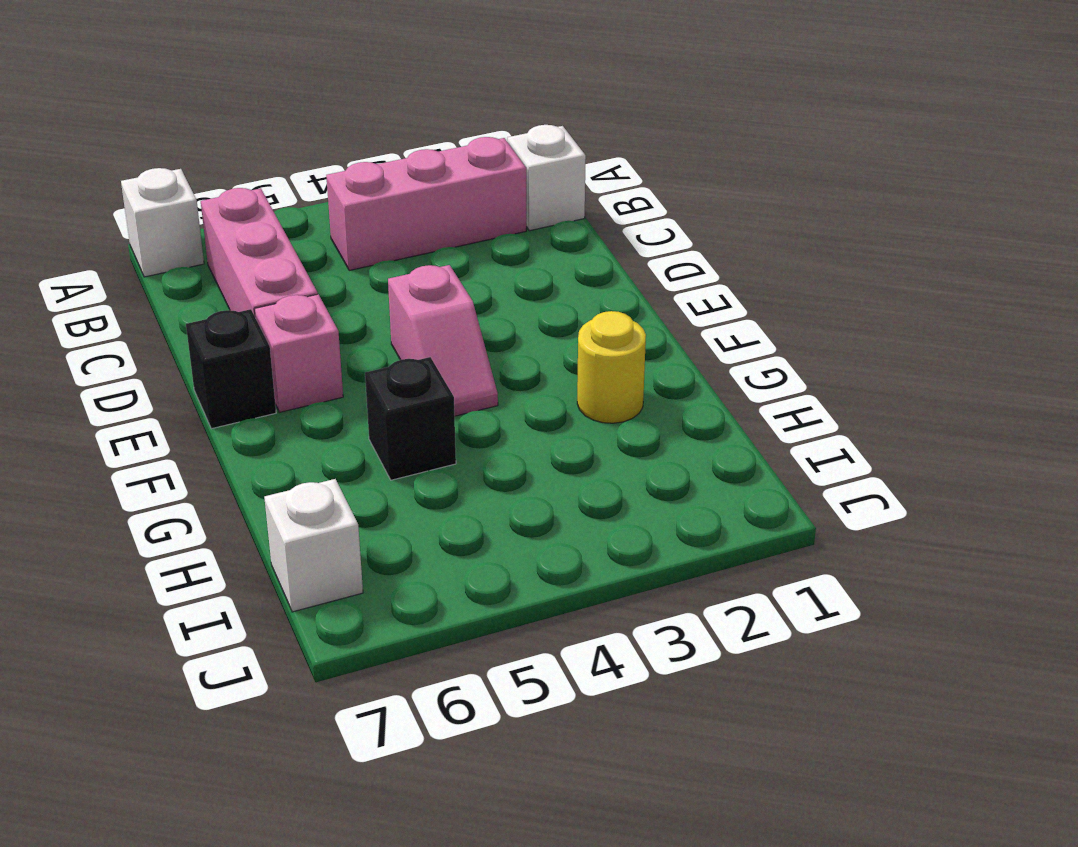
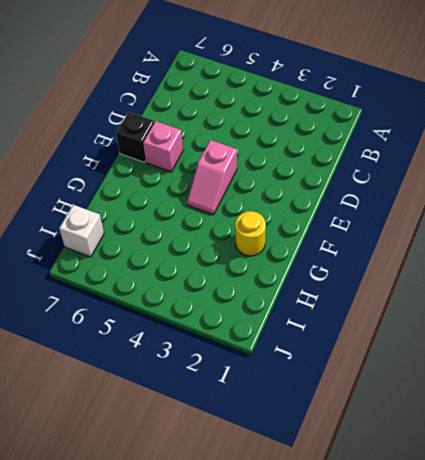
none -> white brick A7 level 1
none -> white brick B1 level 1

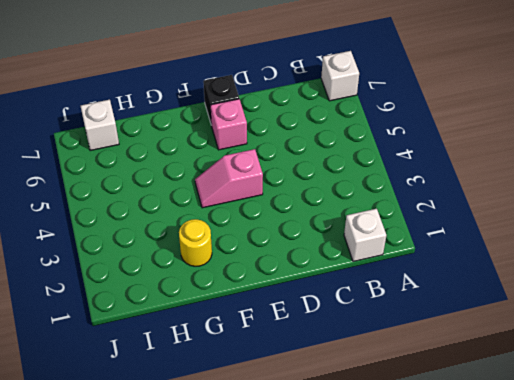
none -> pink brick B2:B4 level 1
none -> pink brick B6:D6 level 1

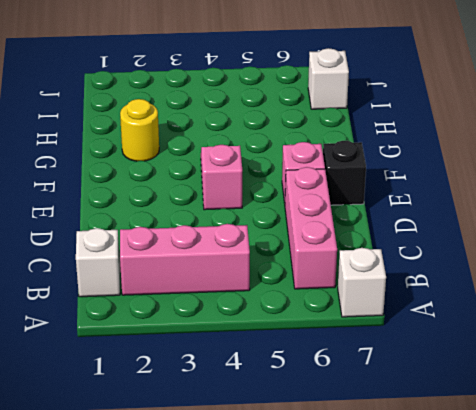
none -> black brick G5 level 1

